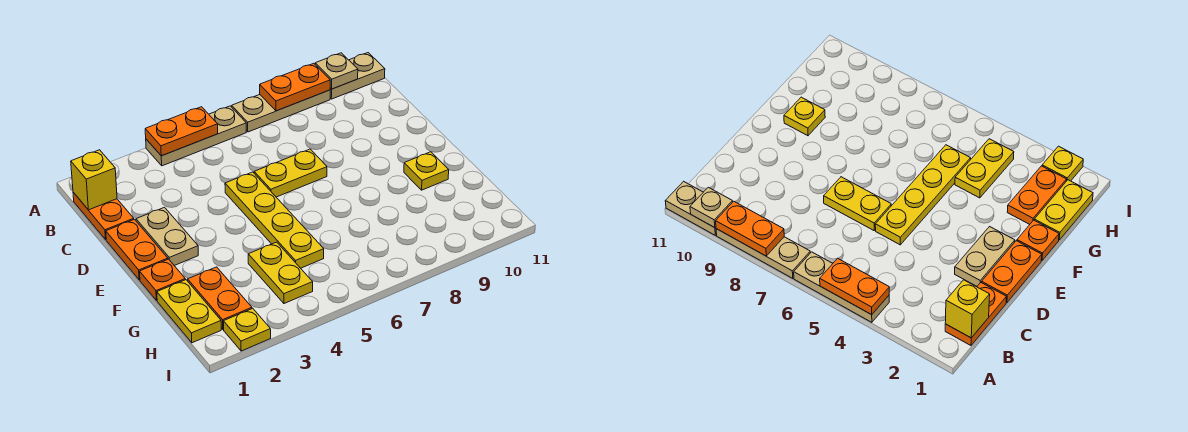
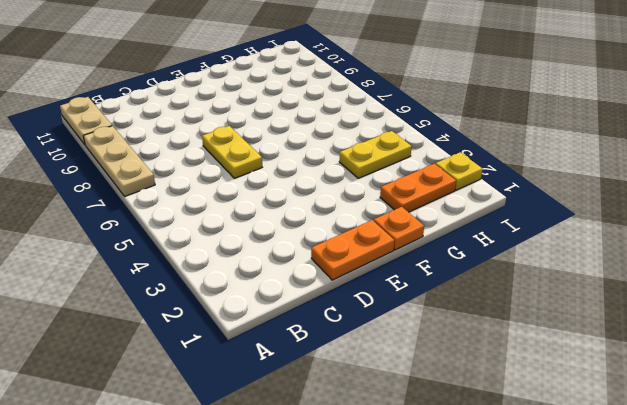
none -> tan plate A4:A6 level 1
none -> orange plate B1:C1 level 1
none -> tan plate D2:E2 level 1

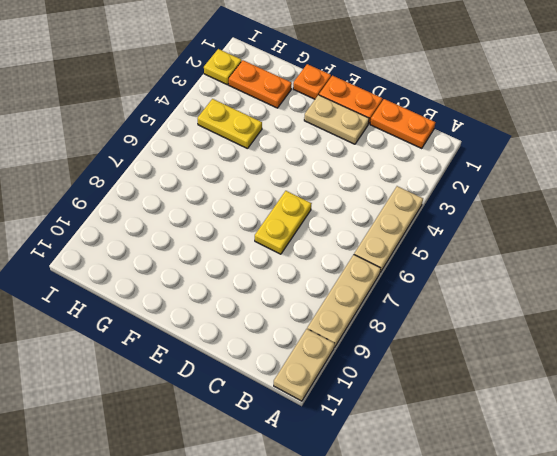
none -> yellow plate D5:G5 level 1
none -> yellow plate F10 level 1
none -> yellow plate G1:H1 level 1

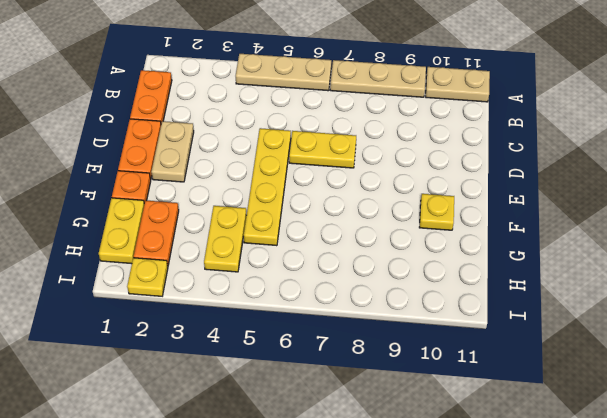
none -> orange plate A4:A5 level 2
none -> orange plate A8:A9 level 2
none -> tan plate A10 level 2

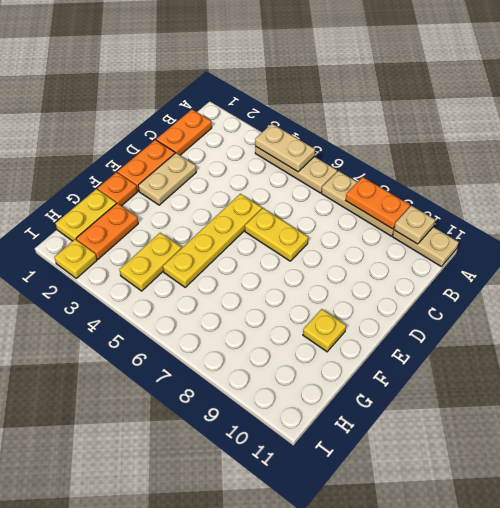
tan plate A4:A5 level 2 -> orange plate A4:A5 level 2
none -> yellow brick B1 level 2

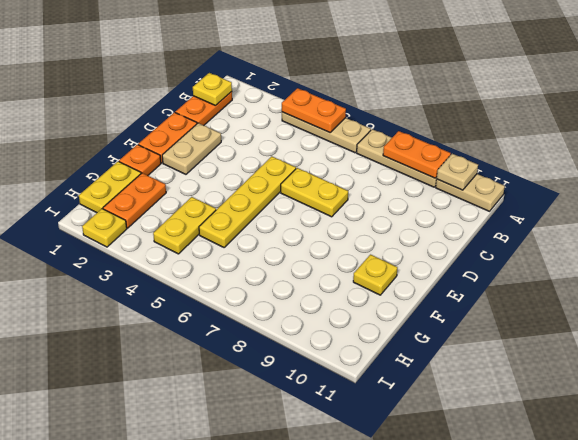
yellow plate B1 level 2 -> yellow brick B1 level 2

